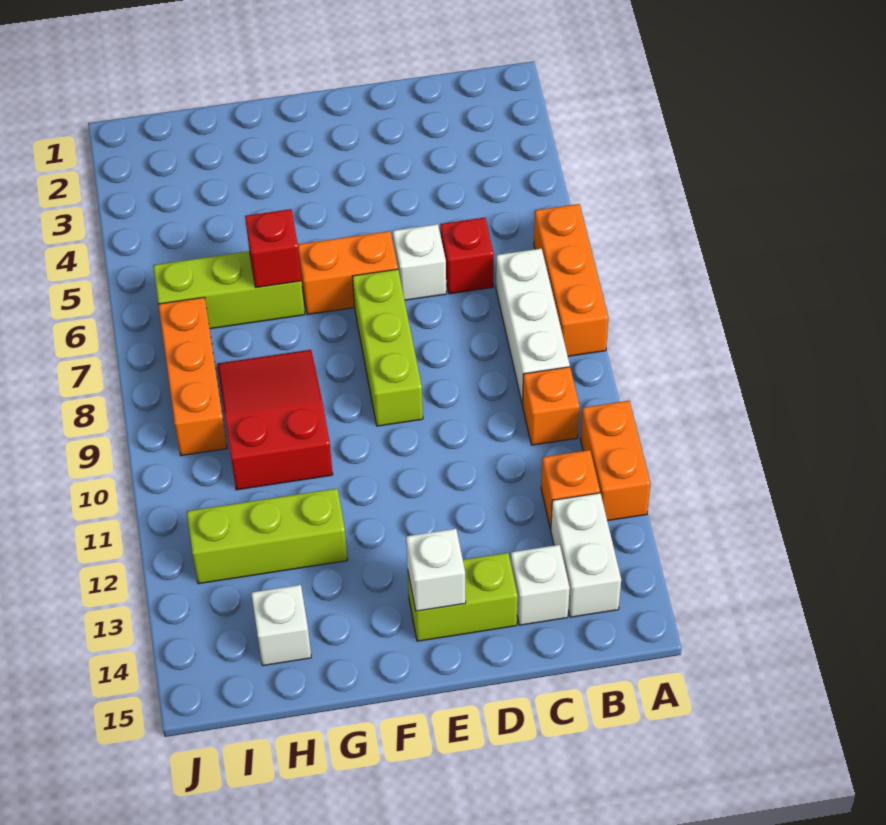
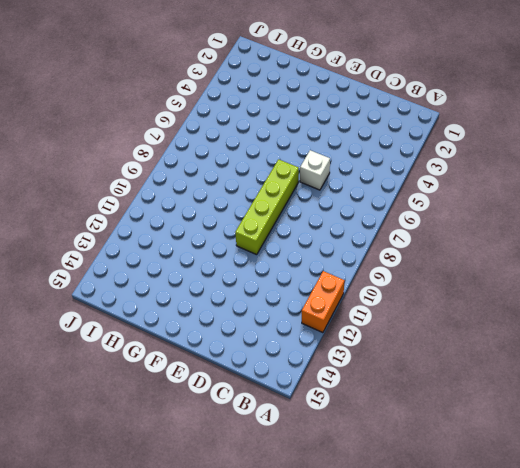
lime brick E7:E10 level 1 -> lime brick E7:E9 level 1
none -> orange brick A6:A8 level 1
none -> white brick B7:B9 level 1
none -> orange brick B10 level 1

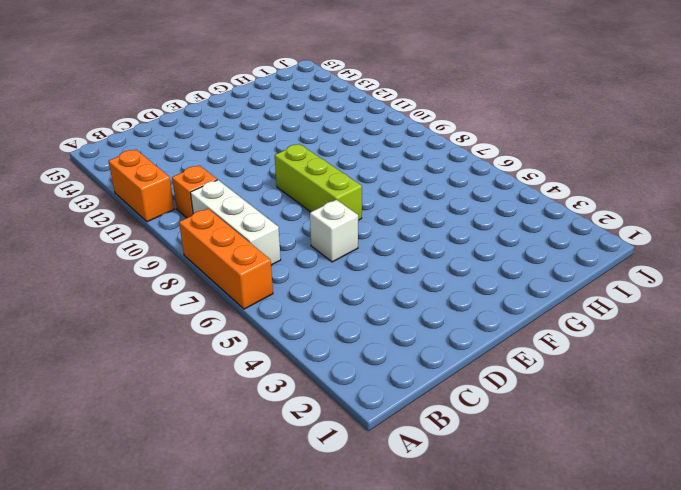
none -> orange brick B12 level 1
none -> white brick B13:B14 level 1
none -> red brick C6 level 1

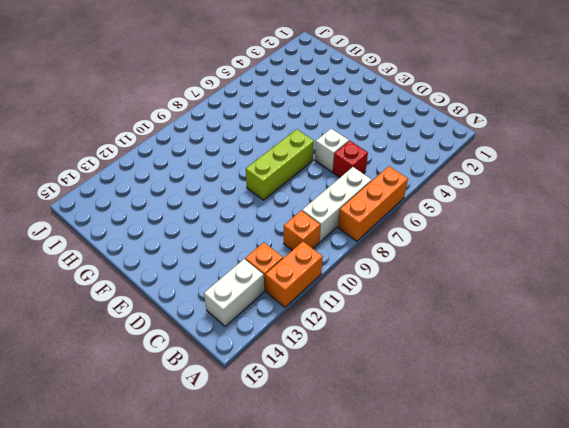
none -> white brick C14 level 1
none -> lime brick D14:E14 level 1
none -> orange brick E6:F6 level 1

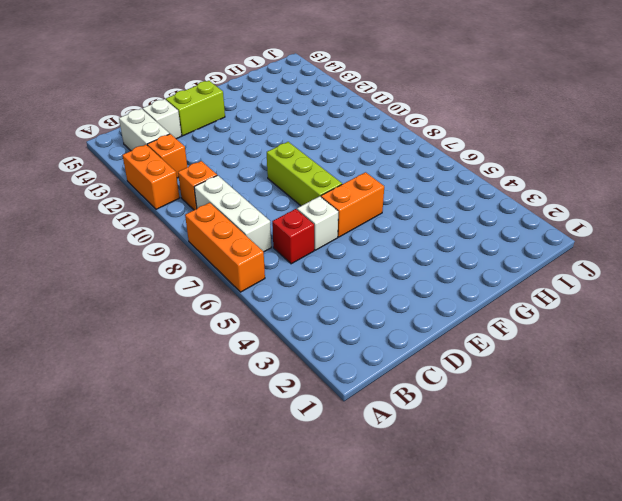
none -> lime brick G6:I6 level 1
none -> red slope G8:H10 level 1 top 10
none -> lime brick G12:I12 level 1

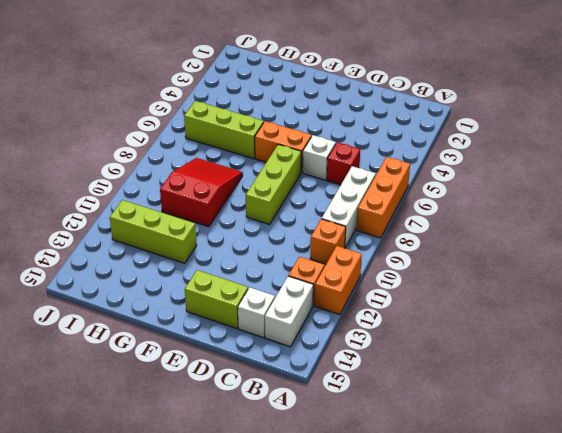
none -> white brick H14 level 1
none -> orange brick I7:I9 level 1
none -> white brick E14 level 2

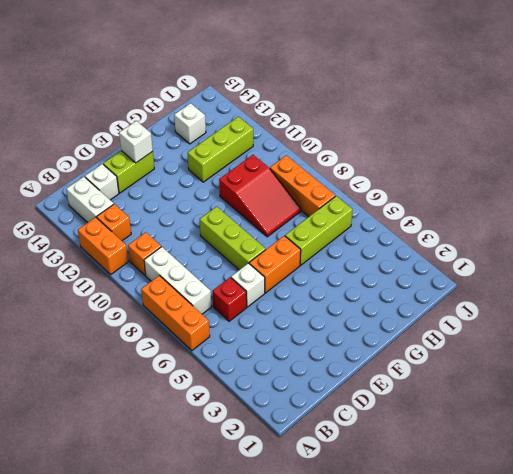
none -> red brick G6 level 2

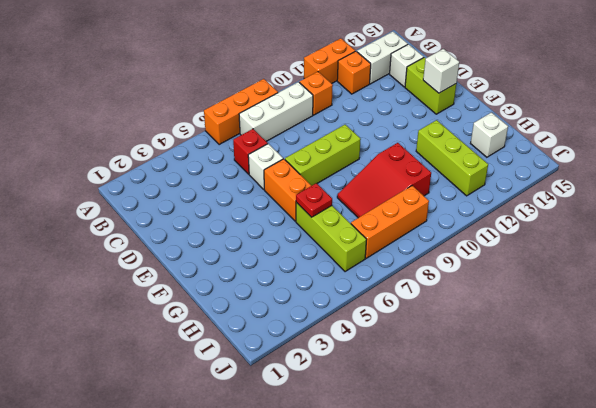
red plate G6 level 2 -> red brick G6 level 2

